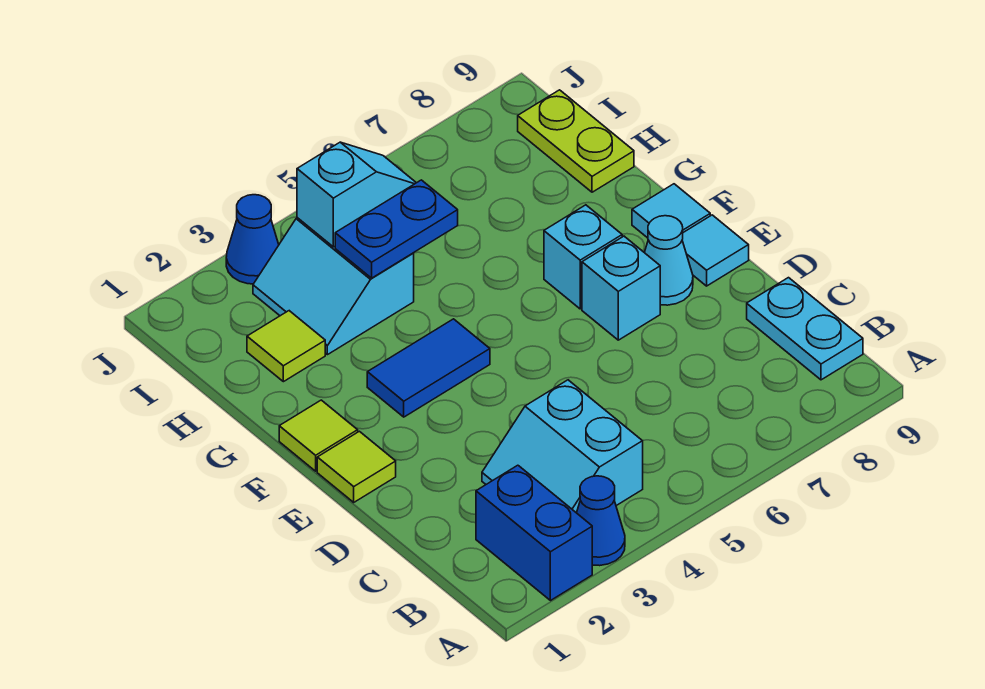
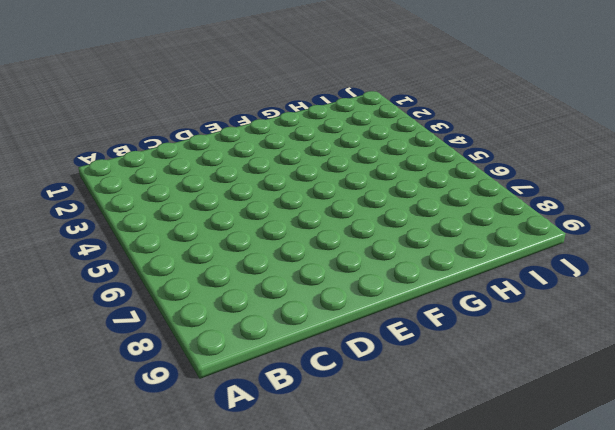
none -> blue brick A2:B2 level 1
none -> blue cone A3 level 1
none -> cyan slope B3:C4 level 1 top 4

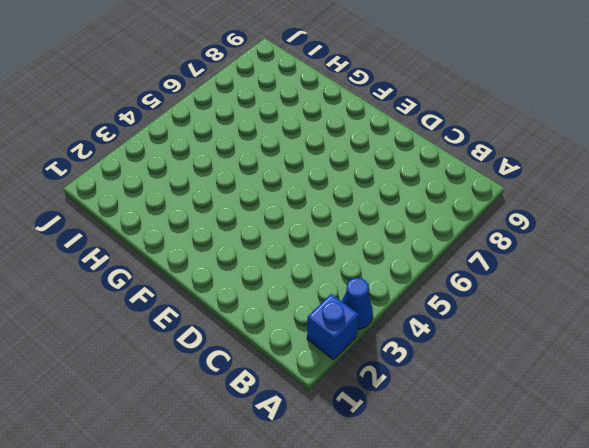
blue brick A2 level 1 -> blue brick A2:B2 level 1
none -> cyan slope B3:C4 level 1 top 4
none -> cyan plate B9:C9 level 1
none -> lime tile E1 level 1

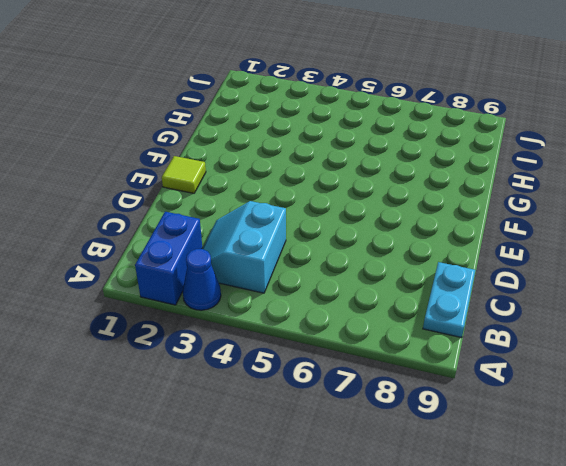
none -> cyan brick E7 level 1
none -> cyan cone E8 level 1
none -> cyan tile E9 level 1

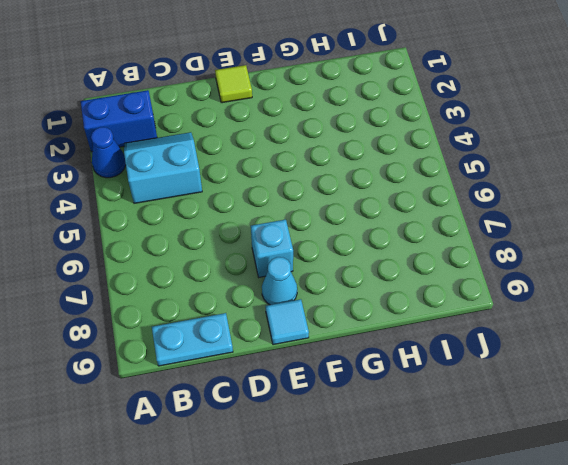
none -> lime tile F1 level 1
none -> blue tile F3:F4 level 1
none -> cyan brick F7 level 1

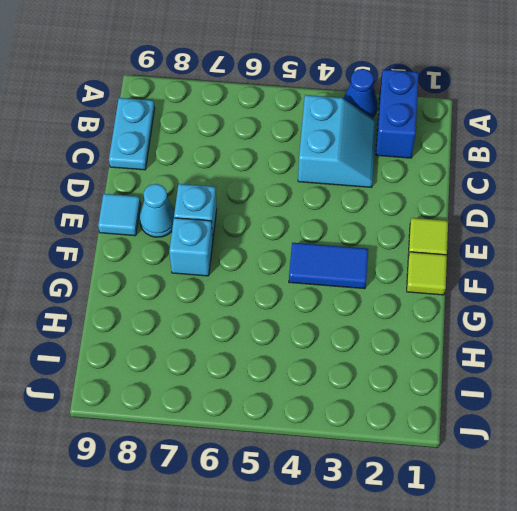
none -> cyan tile F9 level 1
none -> lime tile H2 level 1
none -> cyan slope H3:I4 level 1 top 4

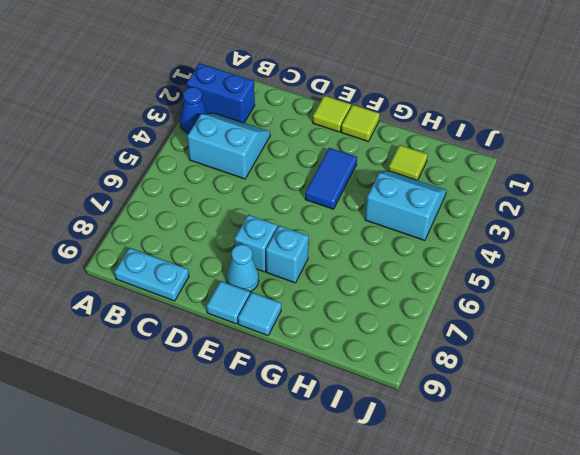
none -> lime plate H9:I9 level 1
none -> blue cone J3 level 1
none -> blue plate H4:H5 level 2

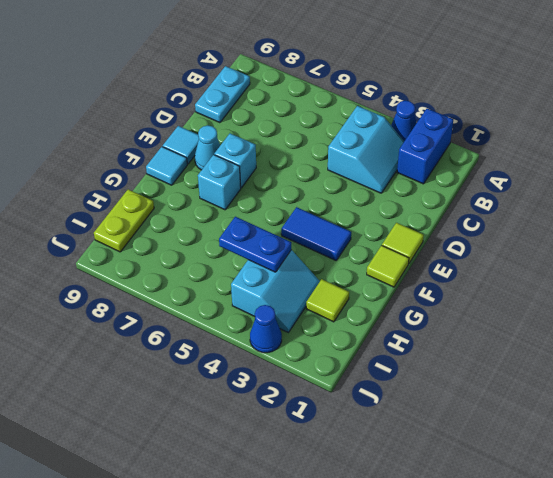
none -> cyan slope I4:I5 level 2 top 4

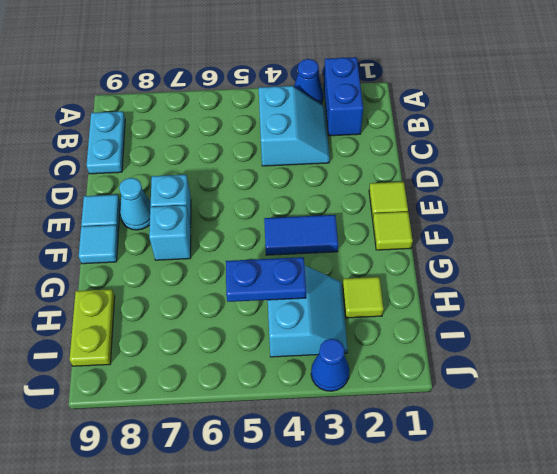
none -> cyan slope I4:I5 level 2 top 4

